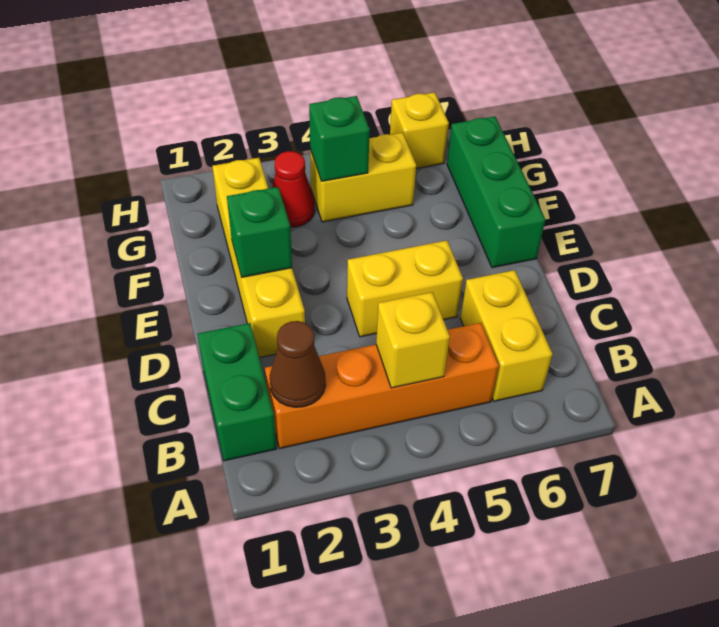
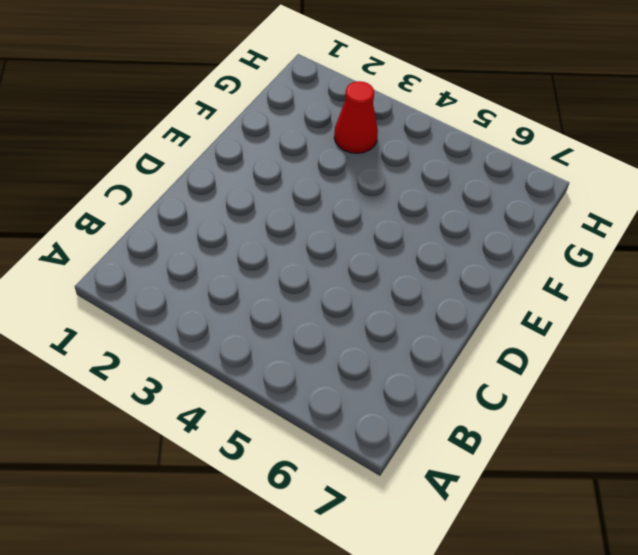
none -> green brick B1:C1 level 1
none -> orange brick B2:B5 level 1
none -> yellow brick B6:C6 level 1

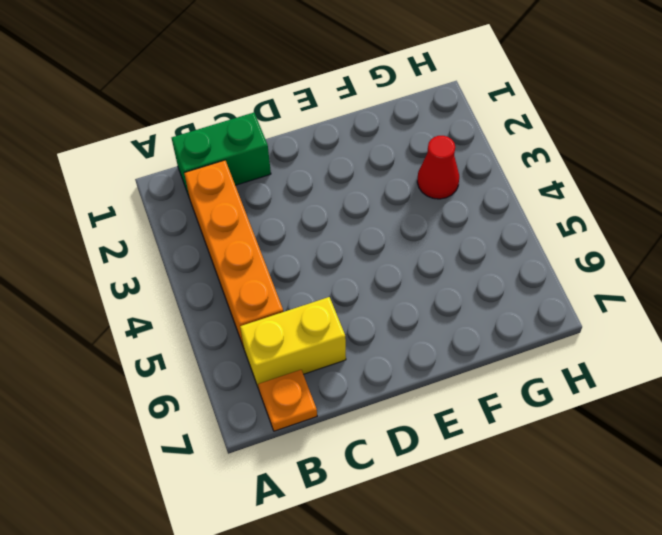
orange plate B7 level 1 -> none
none -> yellow brick D2:G2 level 1
none -> yellow brick D4:D5 level 1
none -> green brick E7:G7 level 1

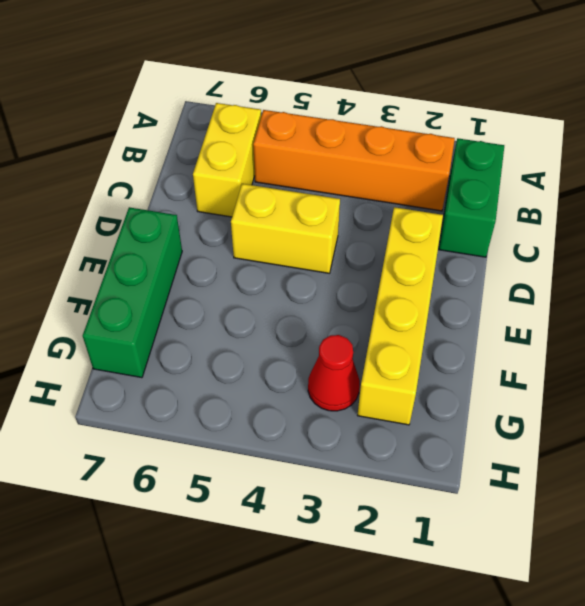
none -> yellow brick G4:G5 level 1
none -> yellow brick H6 level 1
none -> brown cone B2 level 2

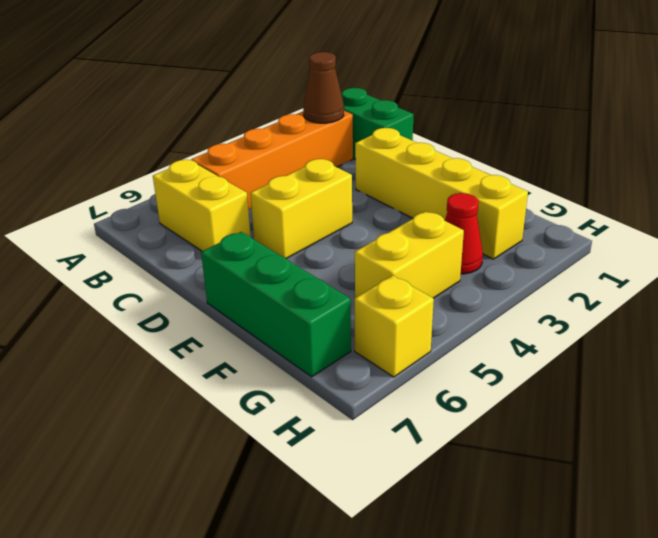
none -> yellow brick B4 level 2
none -> green brick E2 level 2
none -> green brick G4 level 2

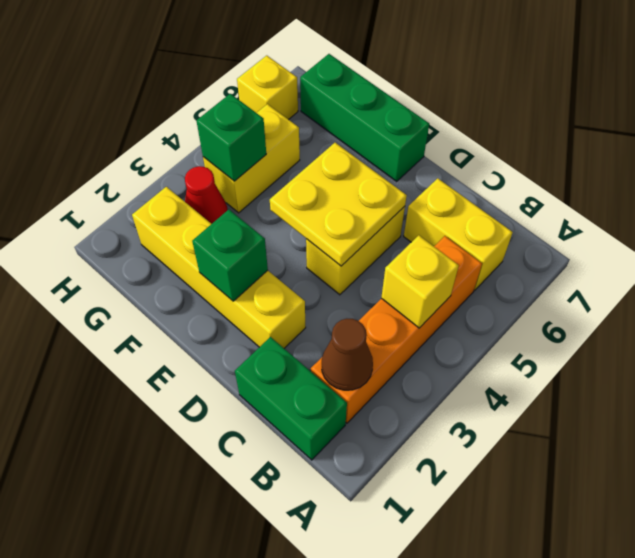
yellow plate D4:E5 level 2 -> none

